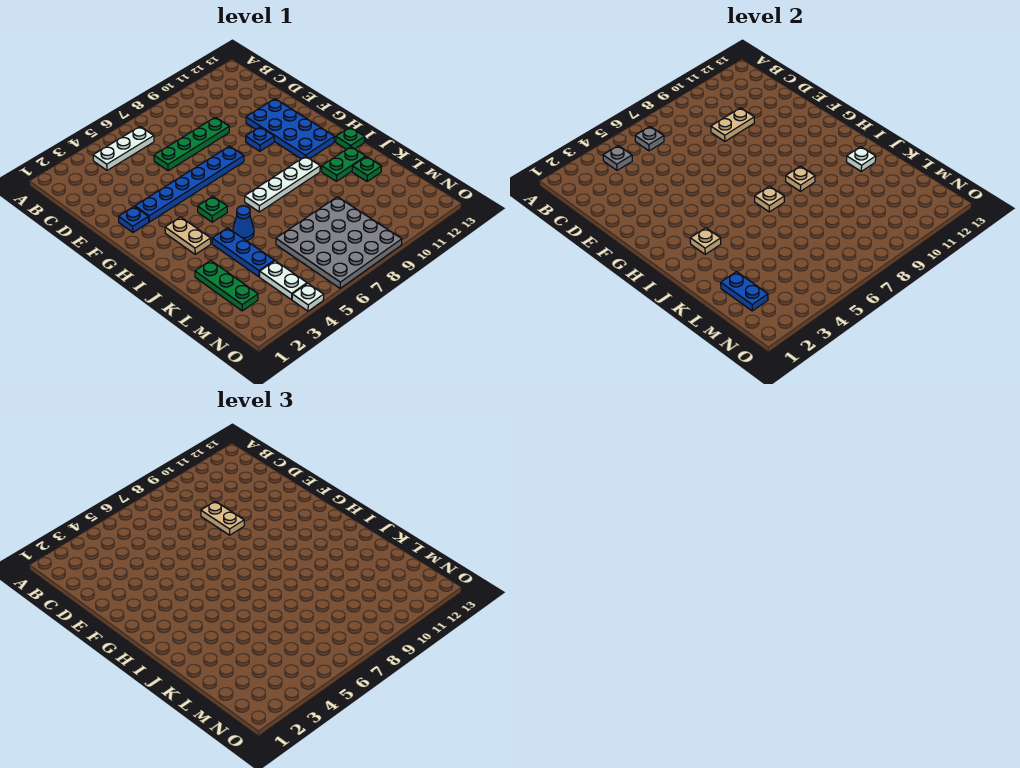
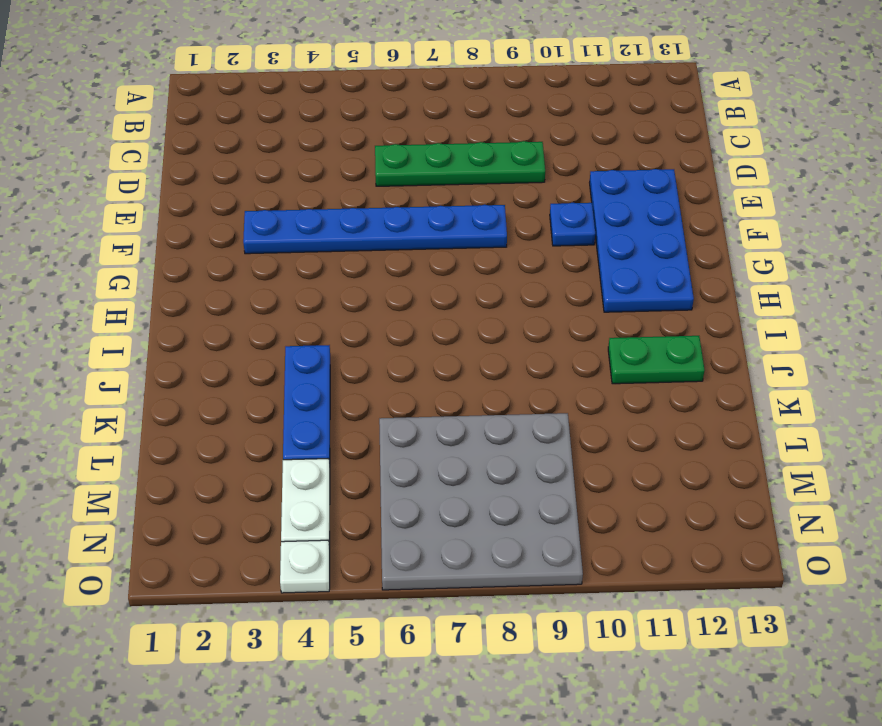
none -> white plate B4:B6 level 1
none -> blue plate F2 level 1
none -> tan plate H3:I3 level 1

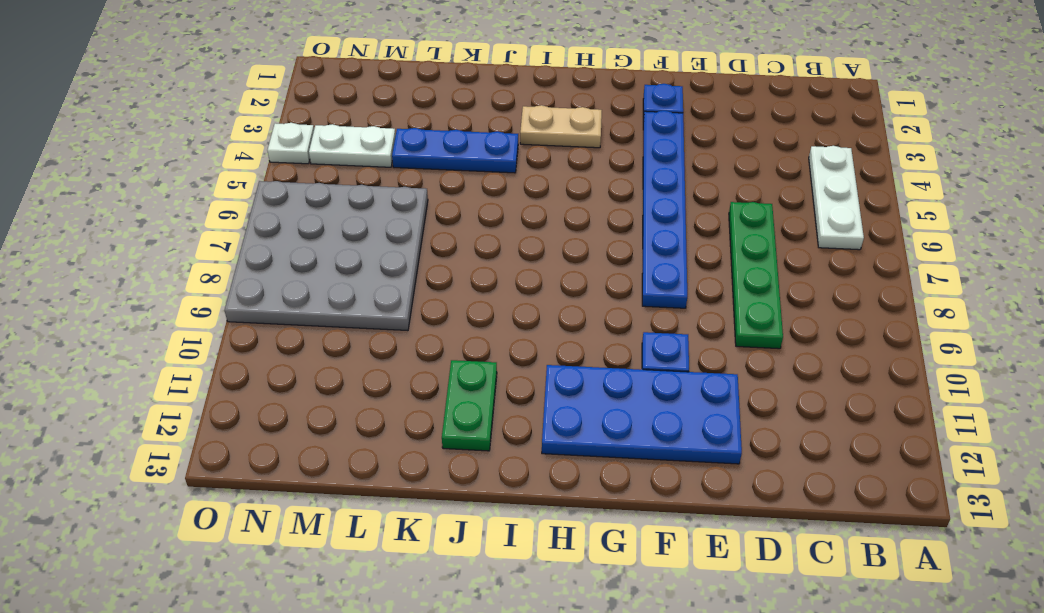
none -> green plate H5 level 1
none -> white plate I7:I10 level 1
none -> green plate I13 level 1

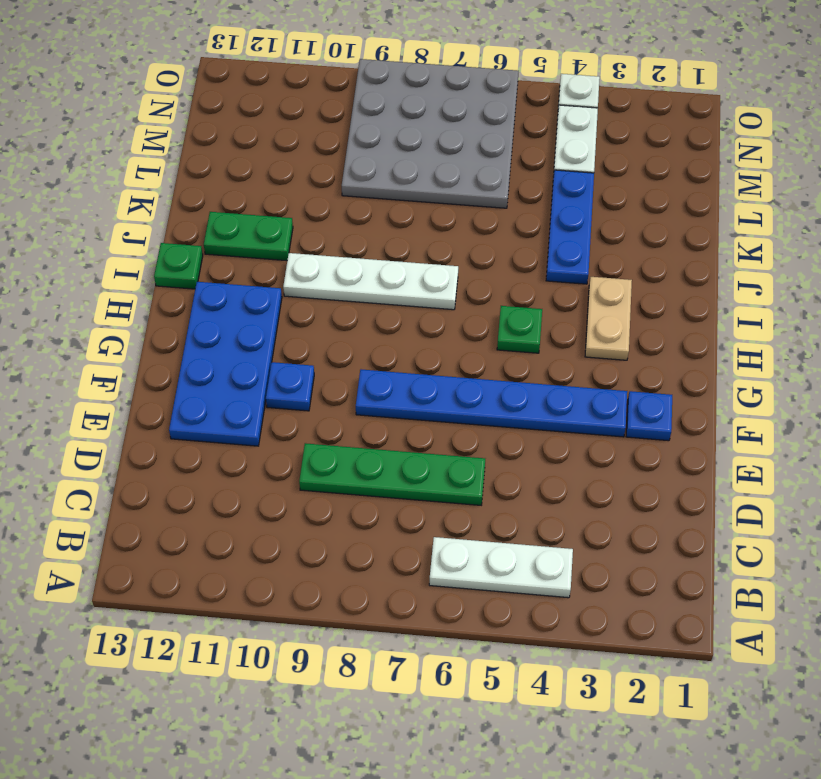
none -> blue cone J5 level 1
none -> green plate K2:M2 level 1
none -> green plate K12 level 1

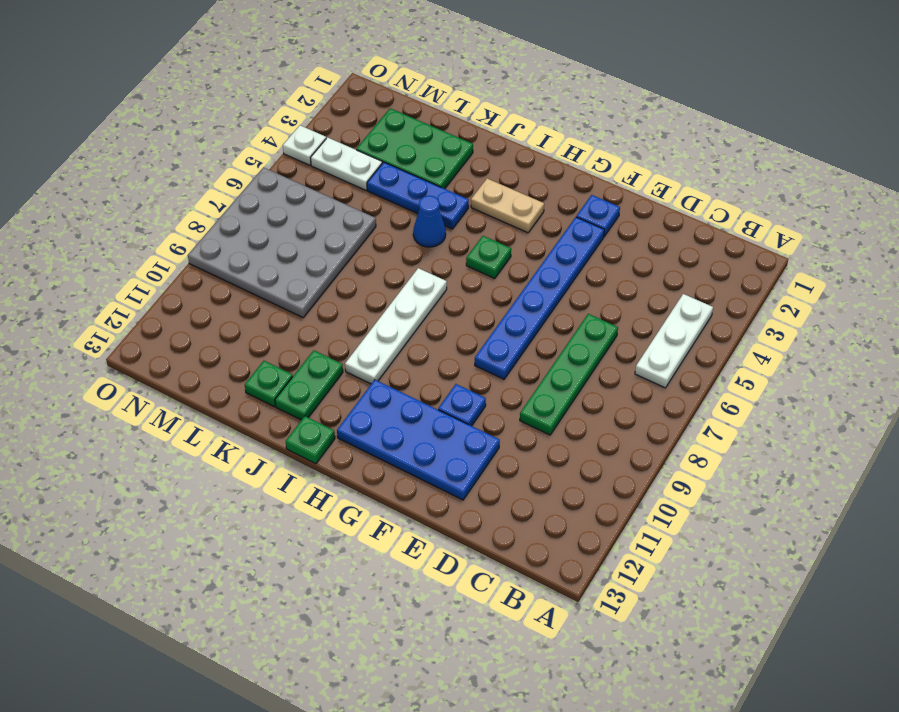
green plate K2:M3 level 1 -> green plate K2:M2 level 1
none -> grey plate B4 level 2
none -> grey plate B6 level 2
none -> tan plate D9:D10 level 2

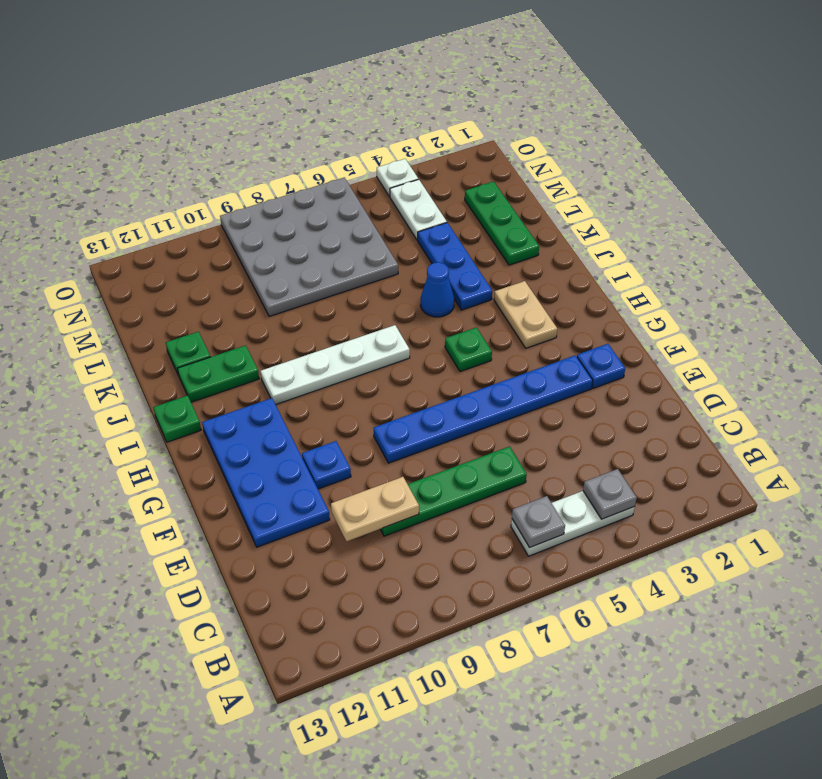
none -> tan plate I3 level 2
none -> tan plate I7 level 2
none -> tan plate I9 level 2

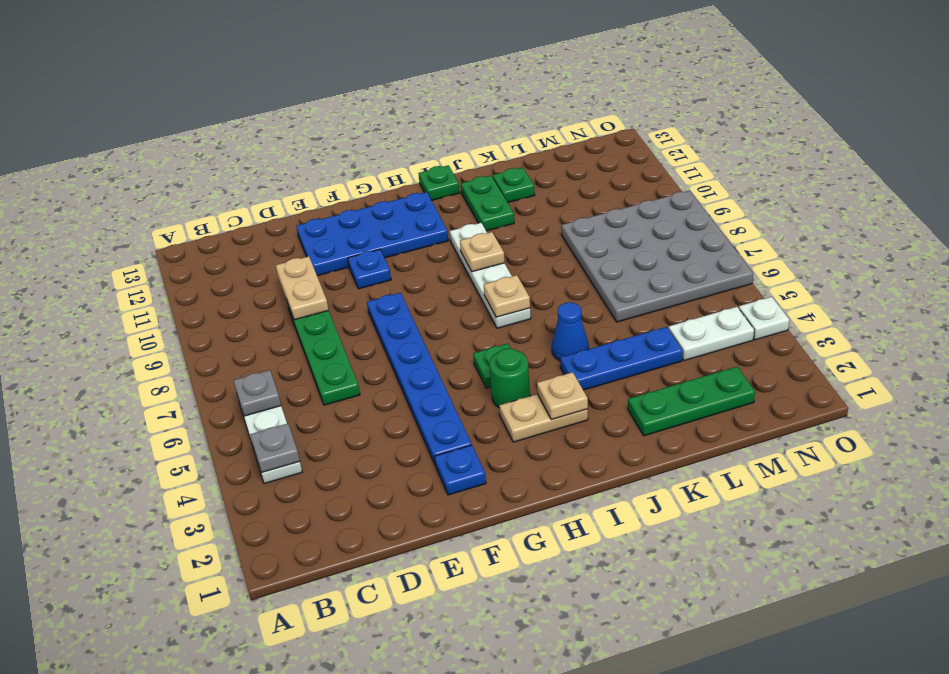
green round brick H4 level 1 -> none
none -> white plate J12 level 2
none -> blue plate L2:M2 level 2
none -> tan plate D9:E9 level 3

